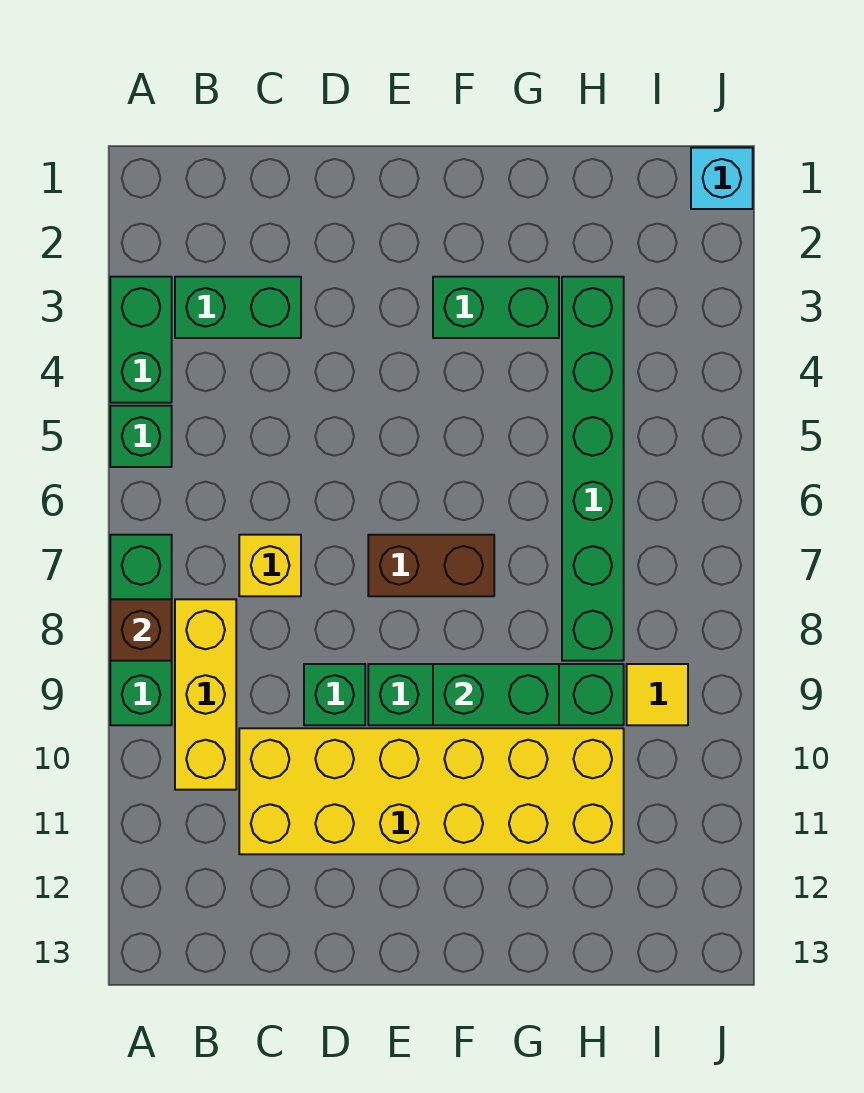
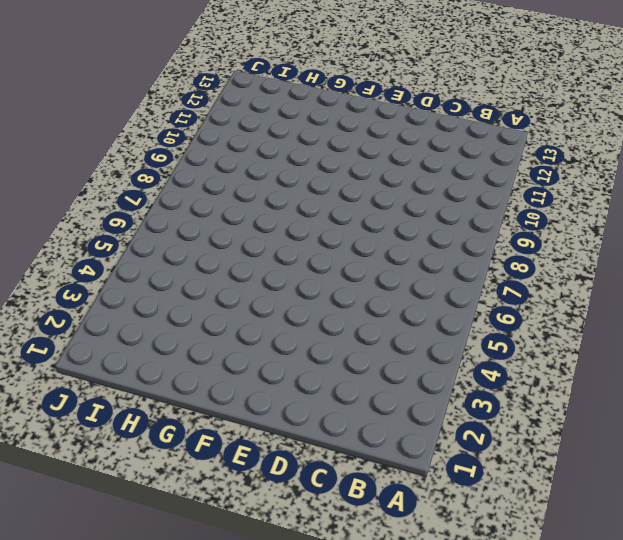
none -> green brick A3:A4 level 1
none -> green brick A5 level 1
none -> green brick A7:A9 level 1

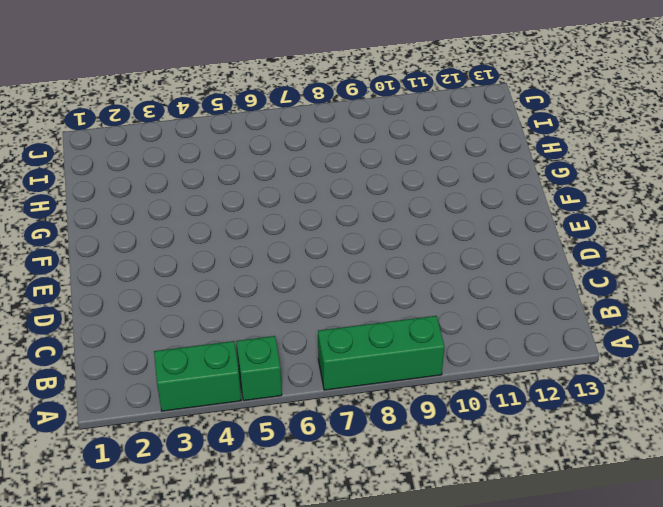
none -> green brick B3:C3 level 1
none -> yellow brick B8:B10 level 1
none -> yellow brick C7 level 1

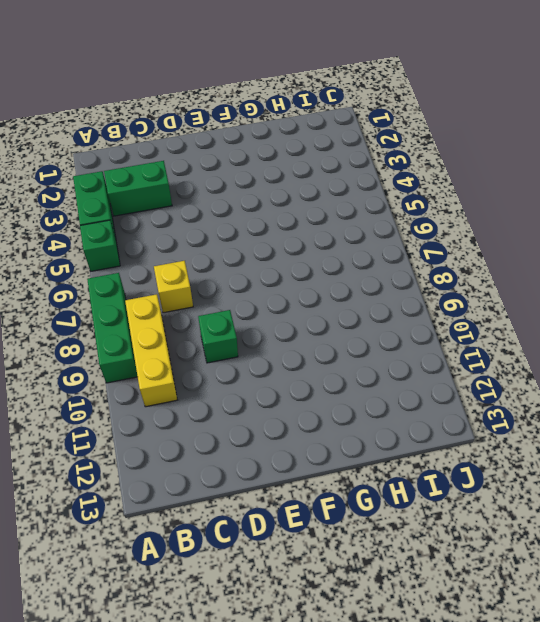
none -> yellow brick C10:H11 level 1
none -> brown brick E7:F7 level 1
none -> green brick E9:H9 level 1

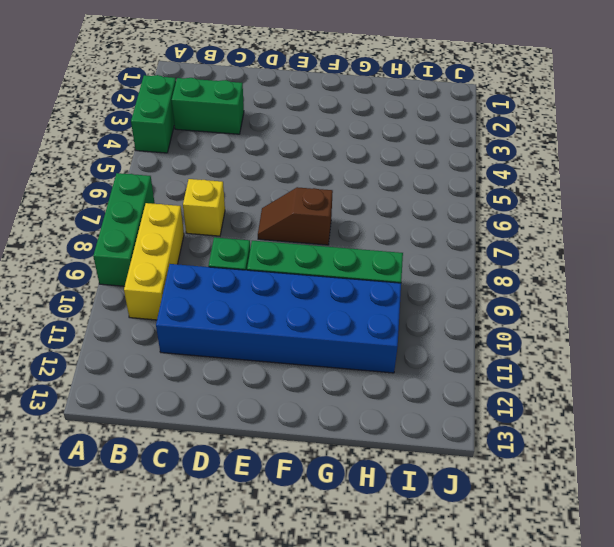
blue brick C10:H11 level 1 -> yellow brick C10:H11 level 1
brown slope E7:F7 level 1 top F -> brown brick E7:F7 level 1
none -> green brick A5 level 1
none -> green brick F3:G3 level 1
none -> green brick H3:H8 level 1

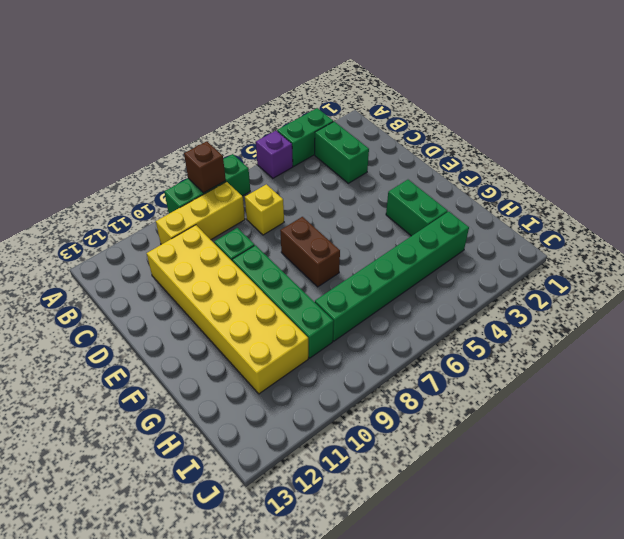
purple brick A5 level 1 -> green brick A5 level 1
none -> yellow tile I9 level 1
none -> cyan brick J1 level 1
none -> green brick F9:G9 level 2

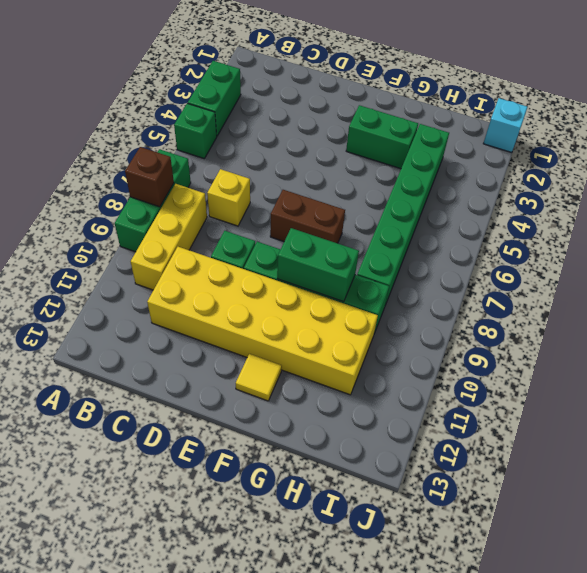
yellow tile F12 level 1 -> yellow tile I9 level 1
none -> green brick B3:C3 level 1

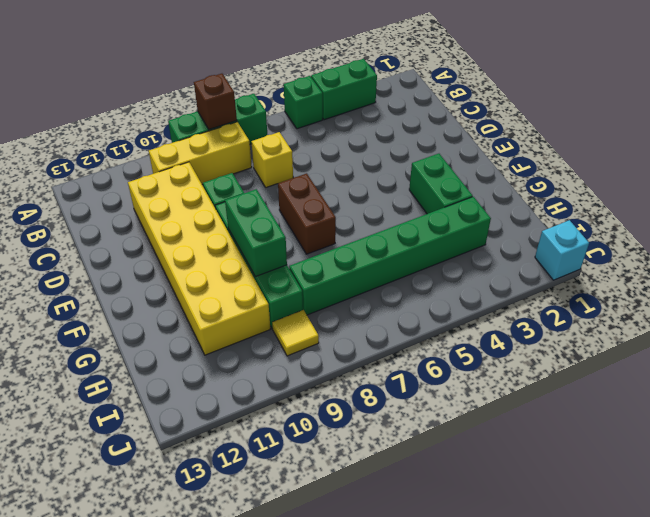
none -> green brick B3:C3 level 1

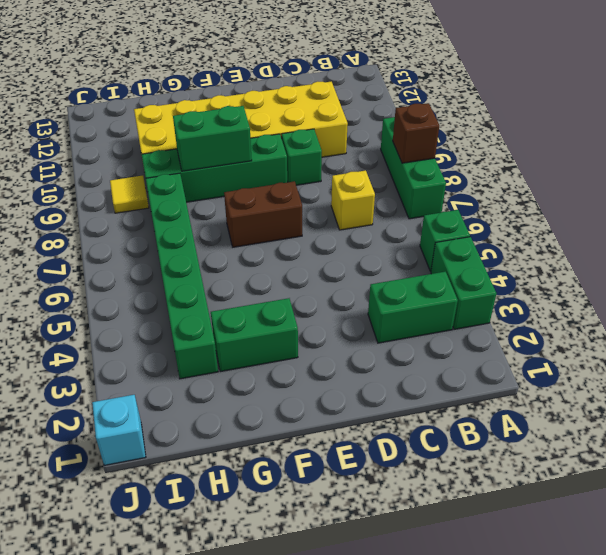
none -> yellow brick B8:B10 level 1

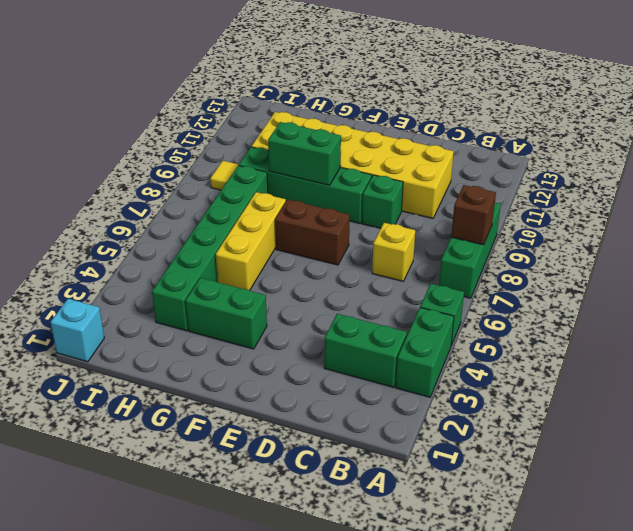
yellow brick G5:G7 level 1 -> yellow brick B8:B10 level 1

